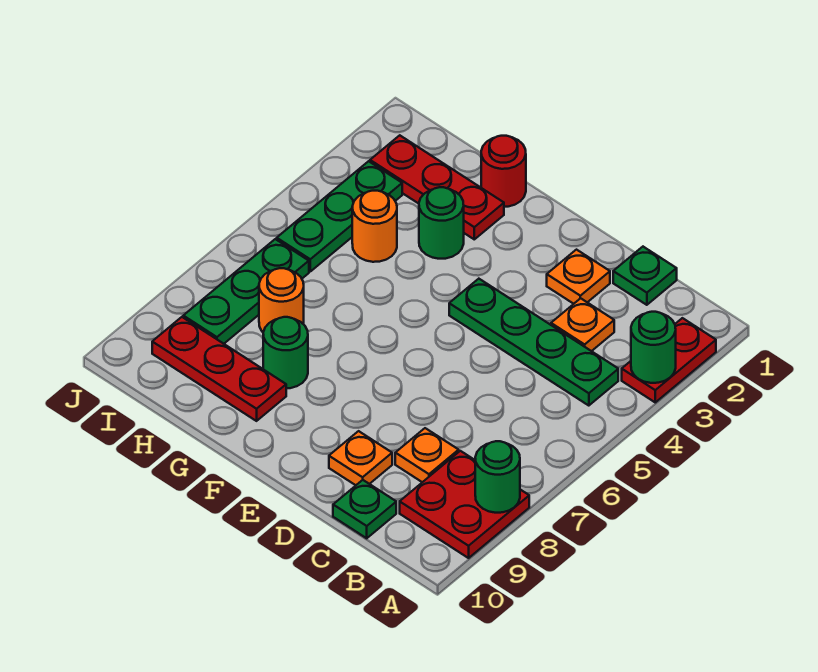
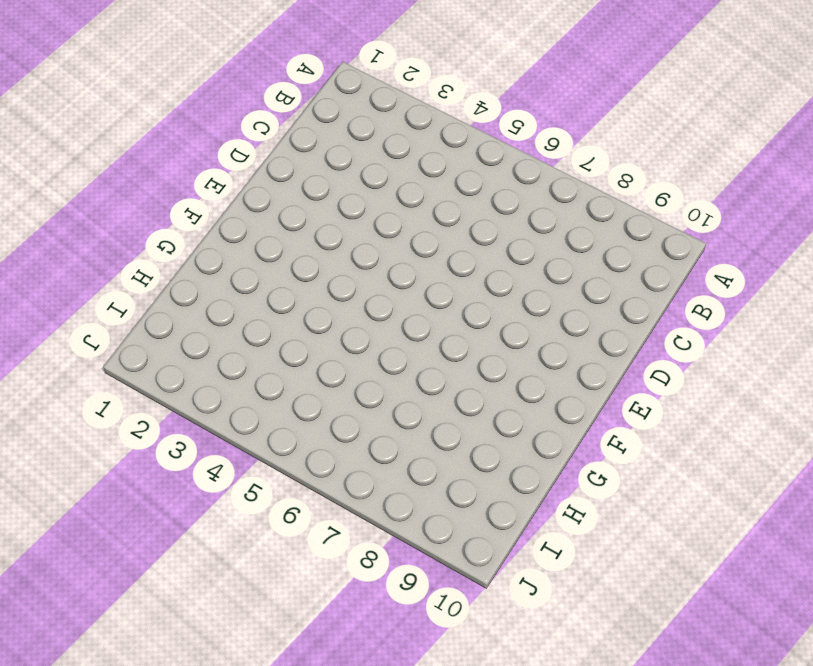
none -> red plate A2:A3 level 1
none -> red plate A8:B9 level 1
none -> green plate B4:E4 level 1

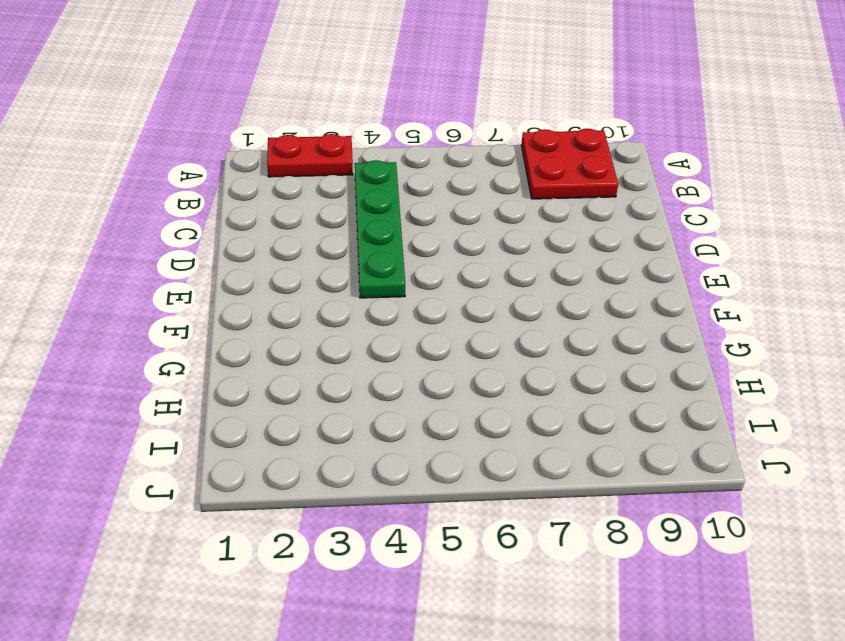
none -> green plate C1 level 1
none -> orange plate C3 level 1
none -> orange plate C8 level 1

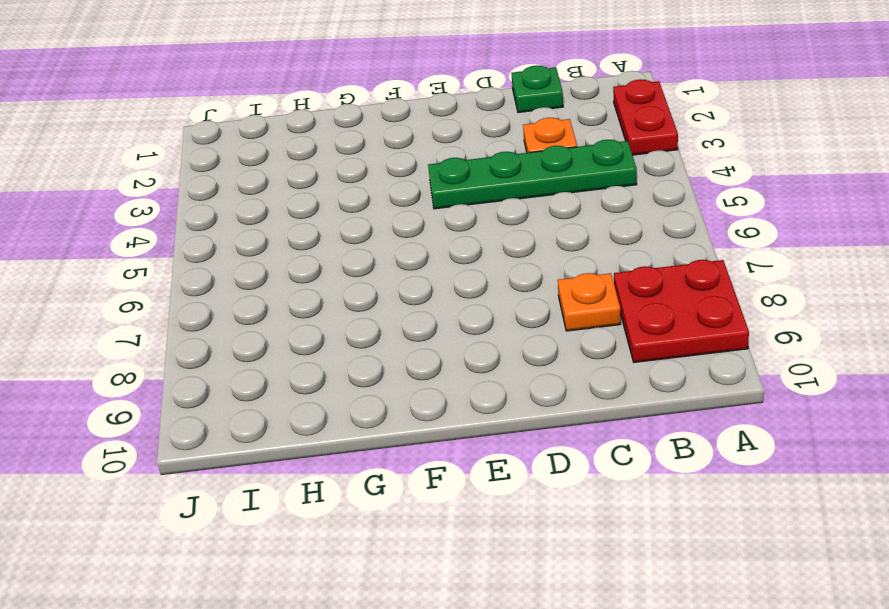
none -> green plate C10 level 1
none -> orange plate D2 level 1
none -> orange plate D9 level 1

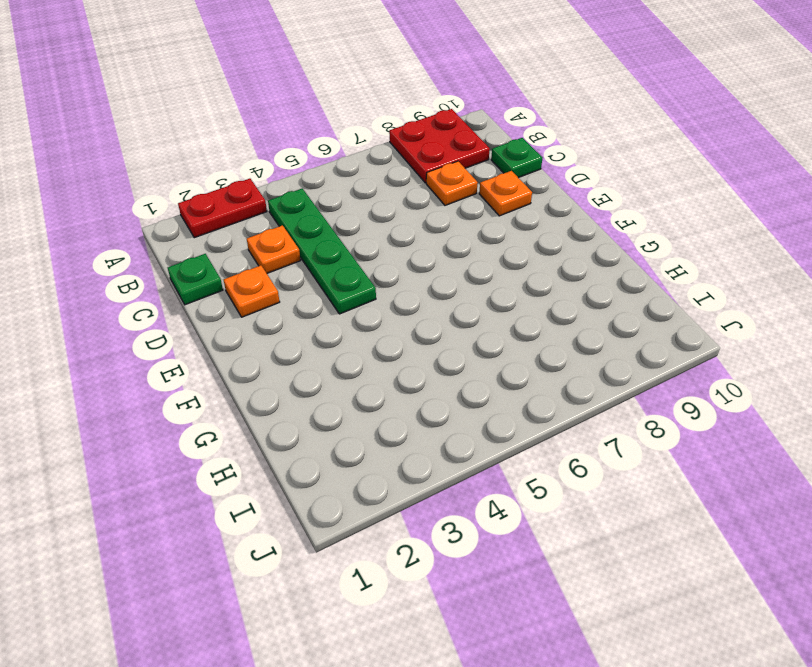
none -> red round brick G1 level 1
none -> red plate G2:I2 level 1
none -> green round brick G3 level 1

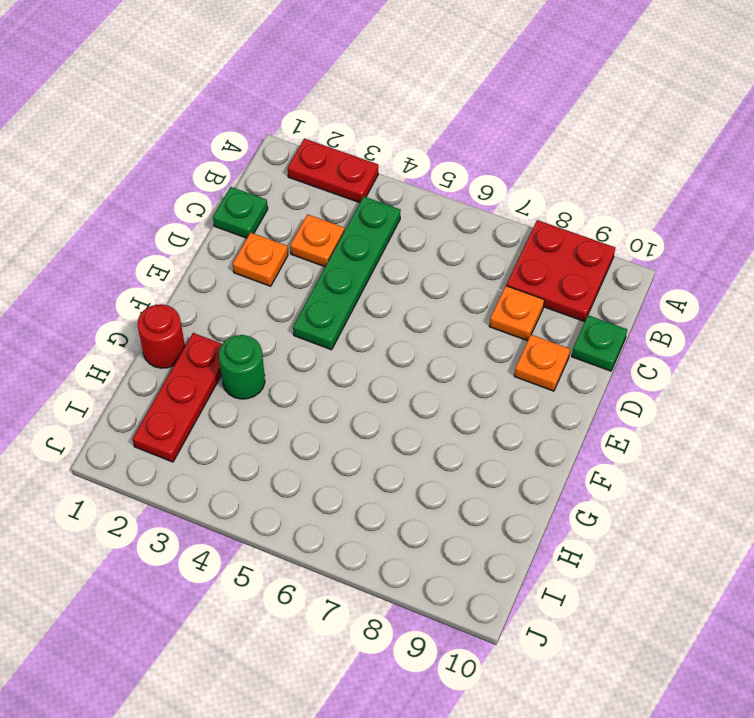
none -> green round brick G8 level 1
none -> red plate G9:I9 level 1
none -> orange round brick H4 level 1

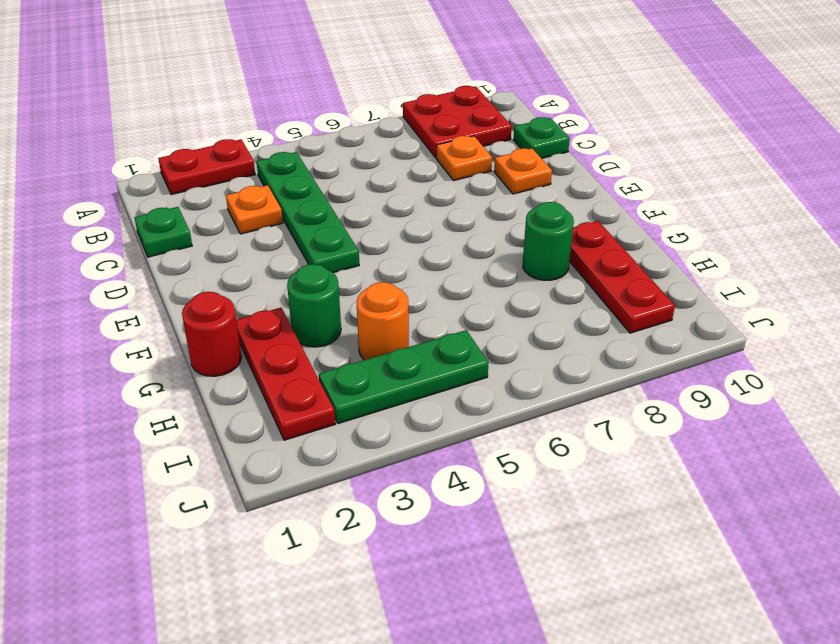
none -> orange plate D2 level 1
none -> orange round brick H7 level 1
none -> green plate I6:I8 level 1

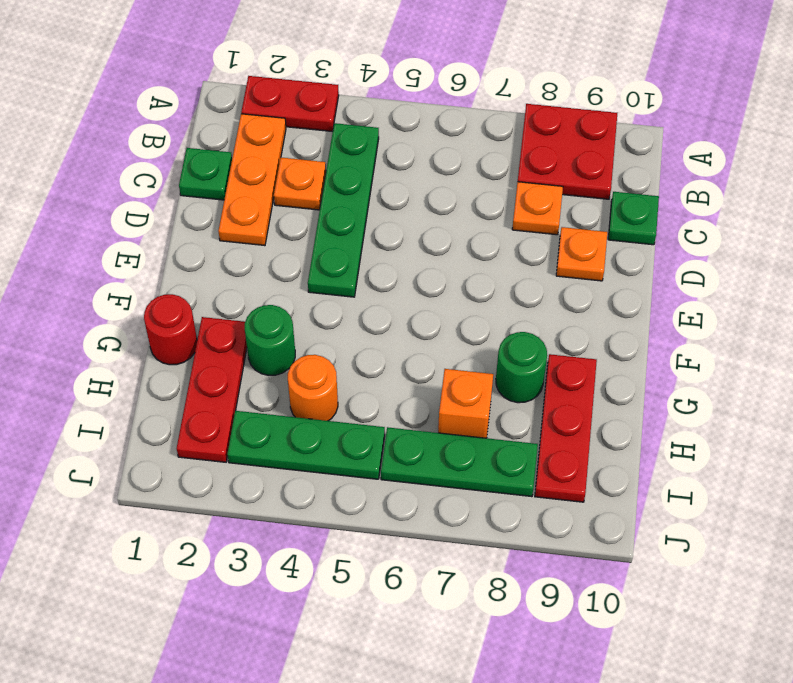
orange plate B2:D2 level 1 -> orange plate D2 level 1
orange brick H7 level 1 -> orange round brick H7 level 1
none -> green round brick A3 level 2
none -> green round brick A8 level 2

